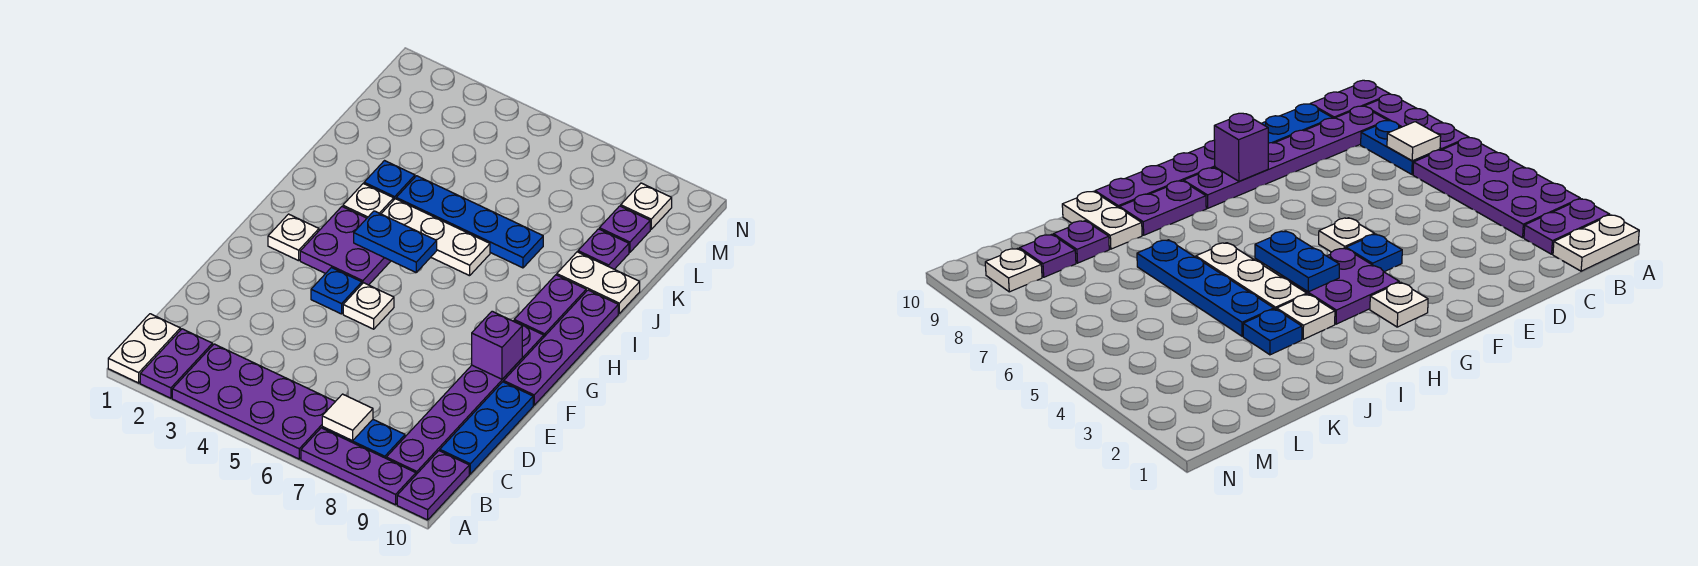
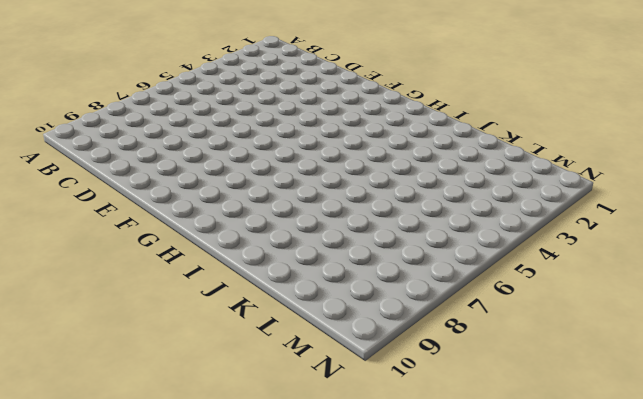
none -> white plate A1:B1 level 1
none -> purple plate A2:B2 level 1
none -> purple plate A3:B6 level 1

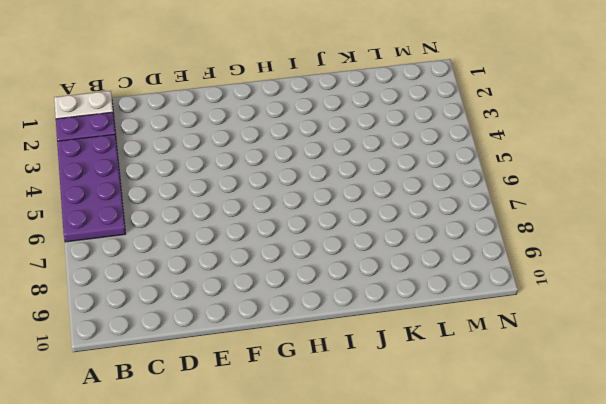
none -> purple plate A7:A9 level 1
none -> purple plate A10:B10 level 1
none -> blue plate B7:B8 level 1

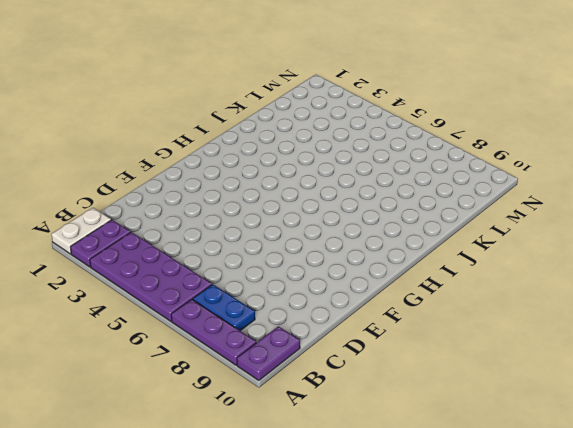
none -> purple plate B9:G9 level 1
none -> blue plate C10:E10 level 1
none -> blue plate F4 level 1

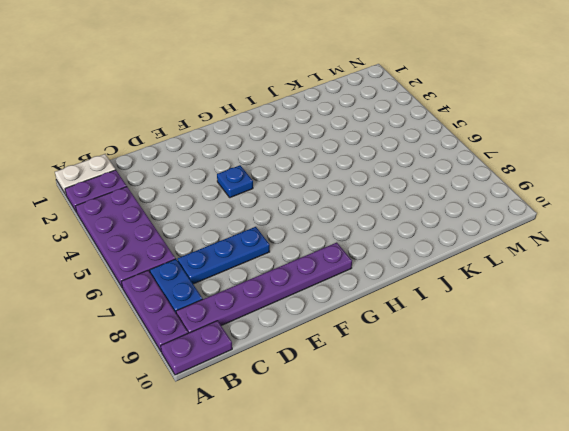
blue plate C7:E7 level 1 -> blue plate C10:E10 level 1
none -> white plate F5 level 1
none -> purple plate F10:I10 level 1
none -> white plate G2 level 1

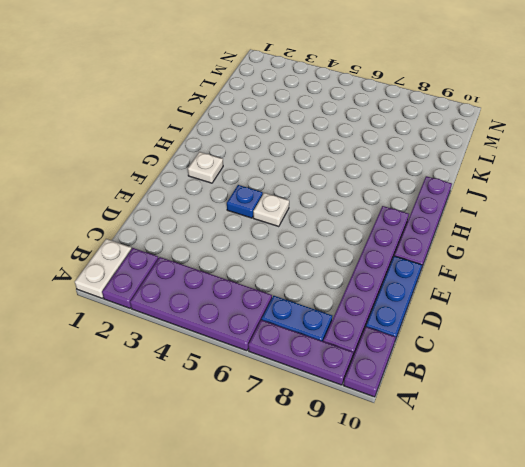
none -> purple plate G3:H4 level 1
none -> purple plate H9:I9 level 1
none -> white plate I3 level 1

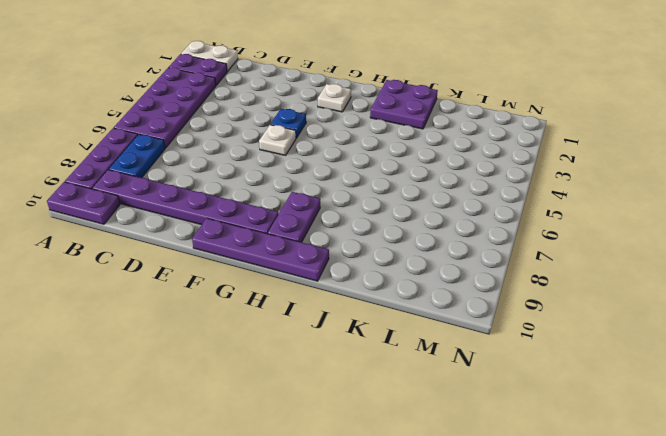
purple plate H8:H9 level 1 -> purple plate H9:I9 level 1
purple plate I1:J2 level 1 -> purple plate G3:H4 level 1
none -> blue plate C10:E10 level 1
none -> white plate I3 level 1
none -> white plate I4:I6 level 1

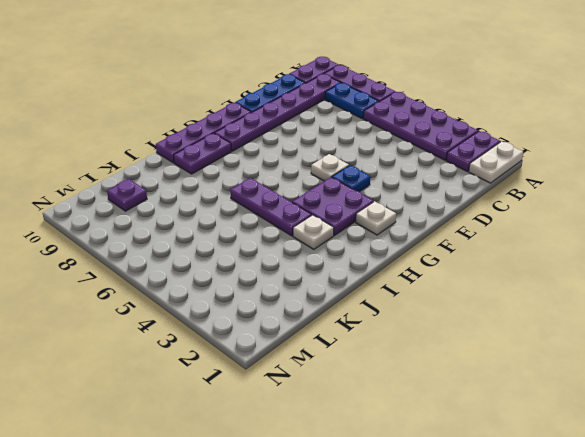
purple plate I4:I6 level 1 -> white plate I4:I6 level 1
none -> blue plate J3 level 1
none -> blue plate J4:J7 level 1
none -> white plate J9:J10 level 1

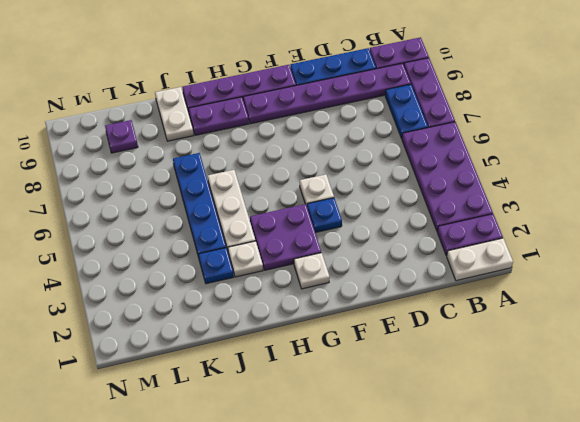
none -> purple plate K9 level 1
none -> white plate M9 level 1
none -> white tile B7 level 2

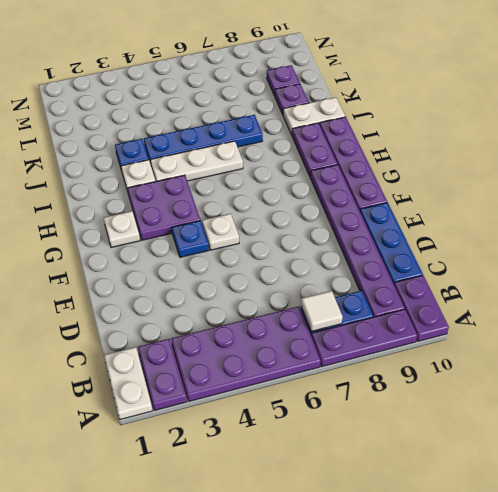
none -> white plate M9 level 1
none -> purple brick F9 level 2
none -> blue plate H4:H5 level 2

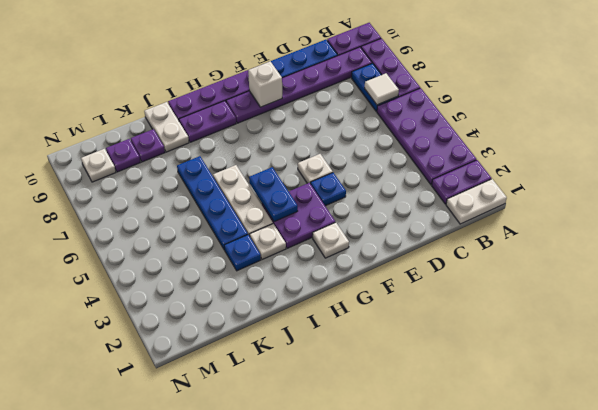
white brick F9 level 2 -> purple brick F9 level 2

